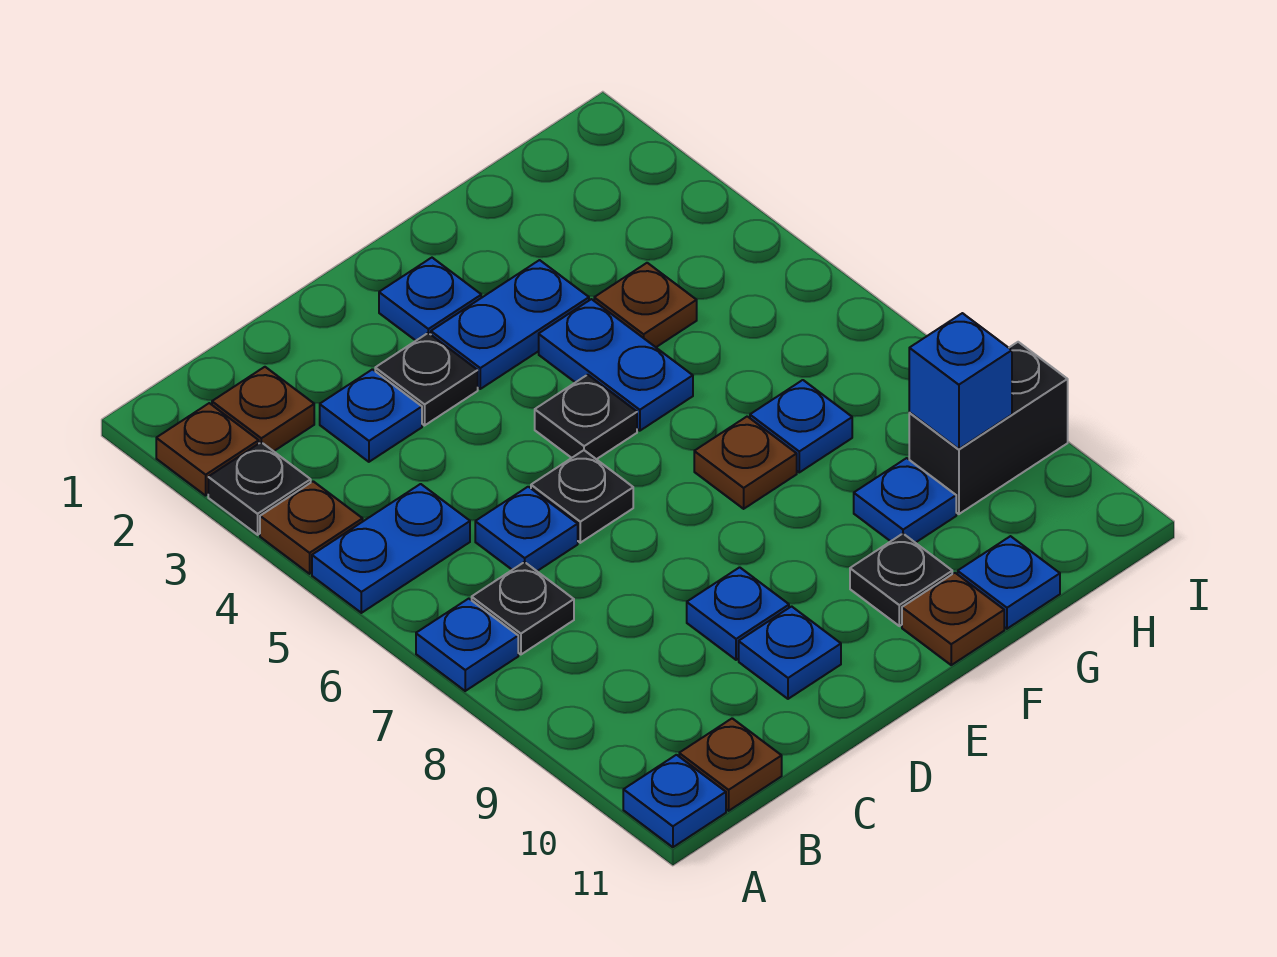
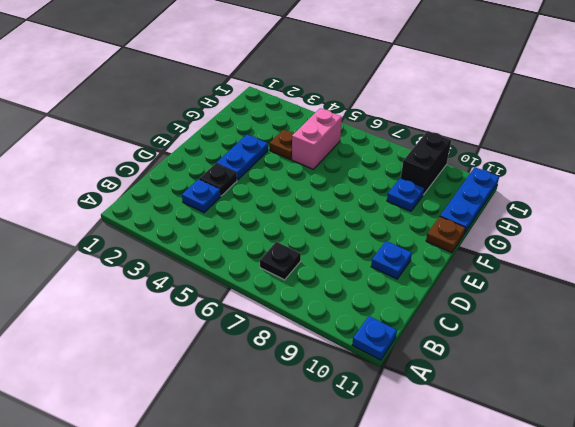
pink brick G5:H5 level 1 -> none
blue plate G11:I11 level 1 -> blue plate G11 level 1
none -> brown plate A2 level 1
none -> black plate A3 level 1
none -> brown plate A4 level 1

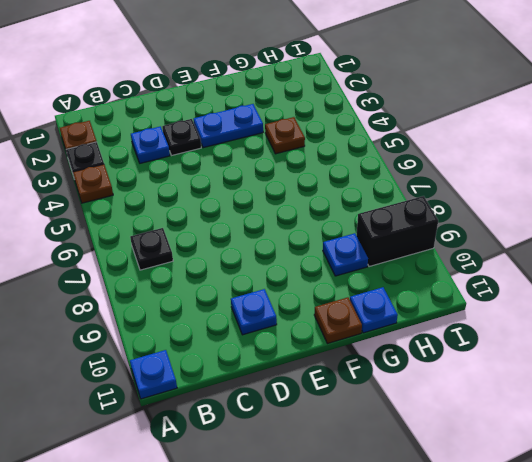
none -> blue plate A5:B5 level 1
none -> blue plate A7 level 1
none -> brown plate B2 level 1

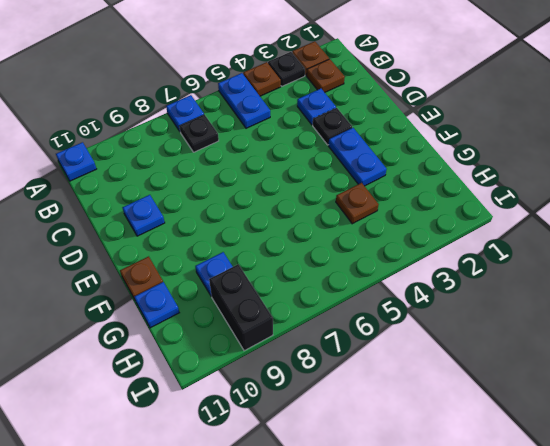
none -> brown plate B11 level 1
none -> blue plate C6 level 1
none -> black plate D6 level 1

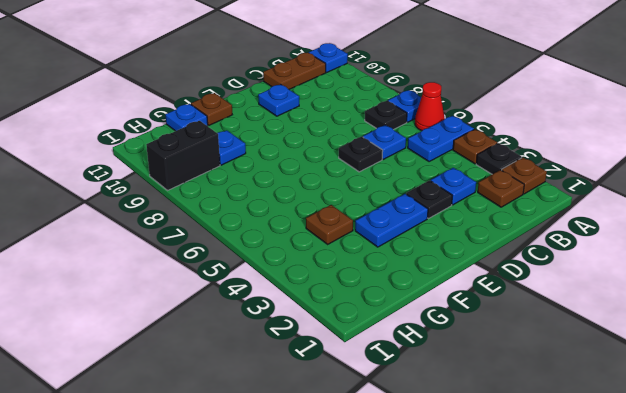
red cone A6 level 1 -> none
brown plate B11:C11 level 1 -> brown plate B11 level 1
none -> blue plate D9 level 1
none -> blue plate E2 level 1
none -> black plate E5 level 1

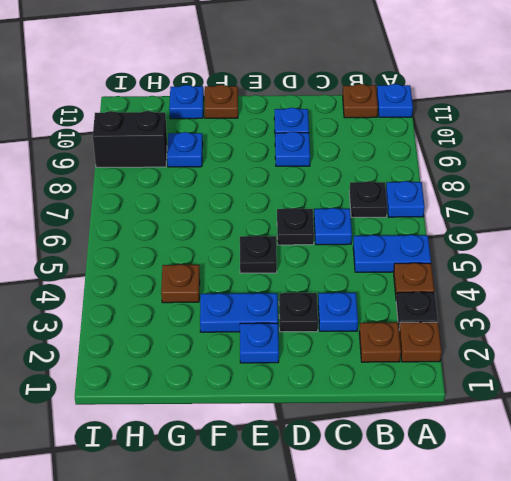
none -> blue plate F4:F5 level 1
none -> brown plate F7 level 1
none -> black plate F10 level 1

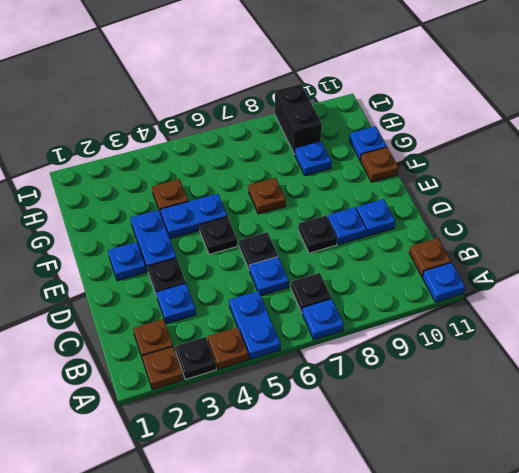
black plate D8 level 1 -> black plate F10 level 1
none -> blue plate G7 level 1
none -> blue brick H9 level 2

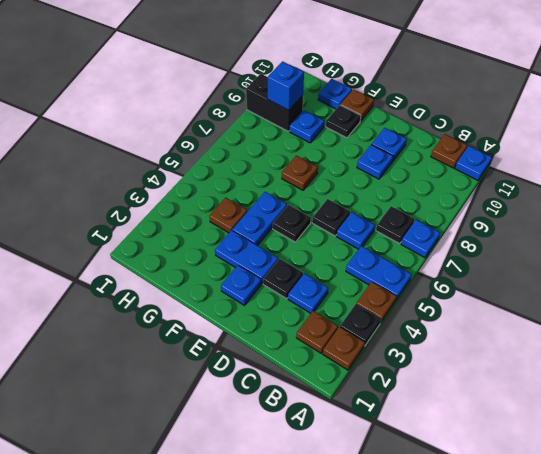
none -> blue plate G7 level 1

